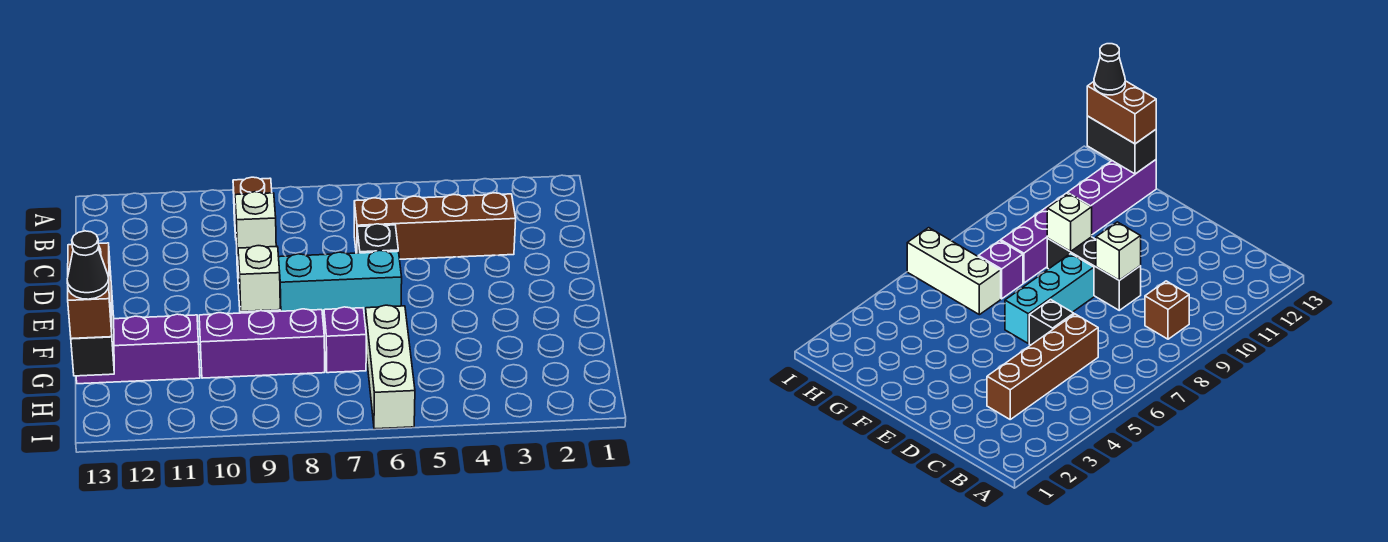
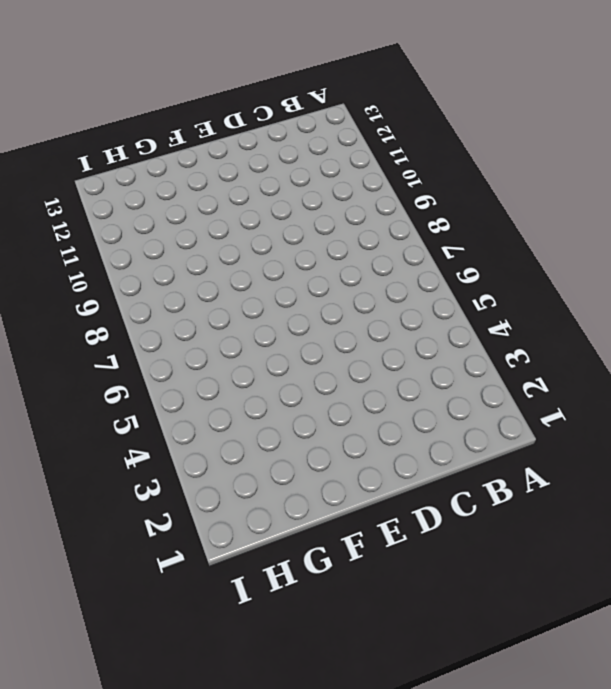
none -> brown brick B9 level 1
none -> brown brick C3:C6 level 1
none -> black brick D6 level 1

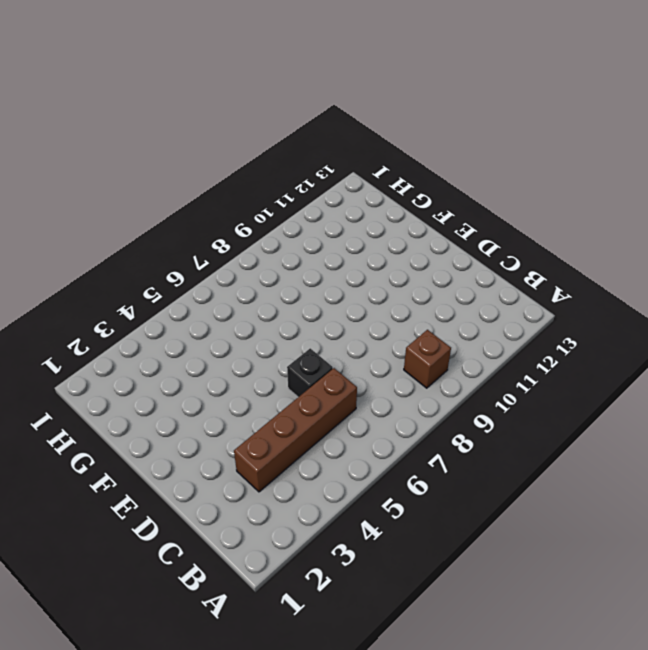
none -> black brick D9:F9 level 1
none -> cyan brick E6:E8 level 1
none -> white brick G6:I6 level 1

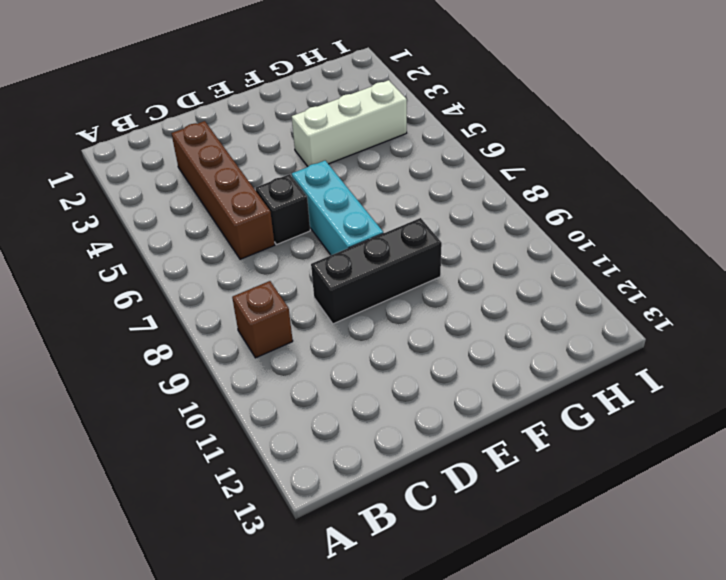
white brick F4:H4 level 1 -> white brick G6:I6 level 1
none -> purple brick G7 level 1
none -> purple brick G8:G10 level 1
none -> purple brick G11:G13 level 1

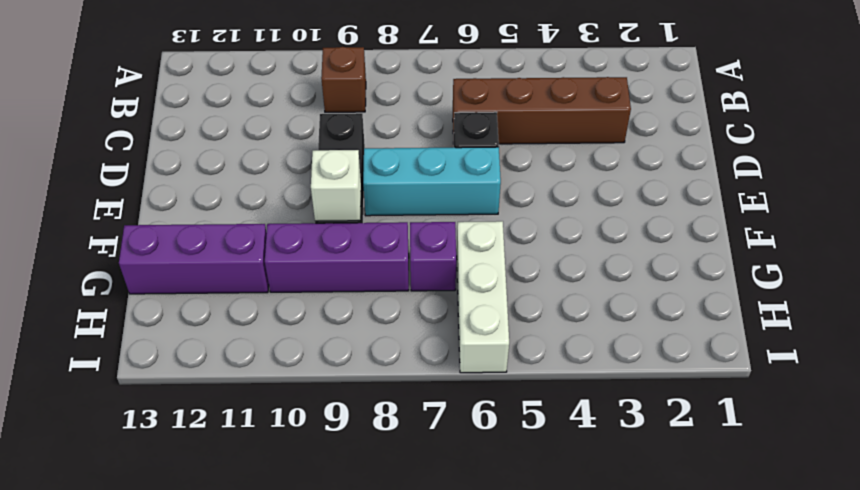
none -> white brick D9 level 2
none -> black brick G13:H13 level 2
none -> brown brick G13:H13 level 3

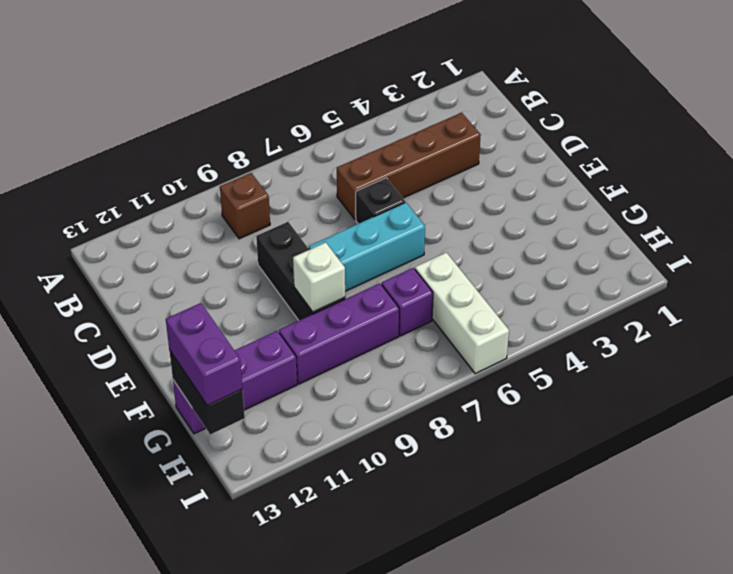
purple brick G13:H13 level 3 -> brown brick G13:H13 level 3
none -> white brick D9 level 2
none -> black cone H13 level 4

